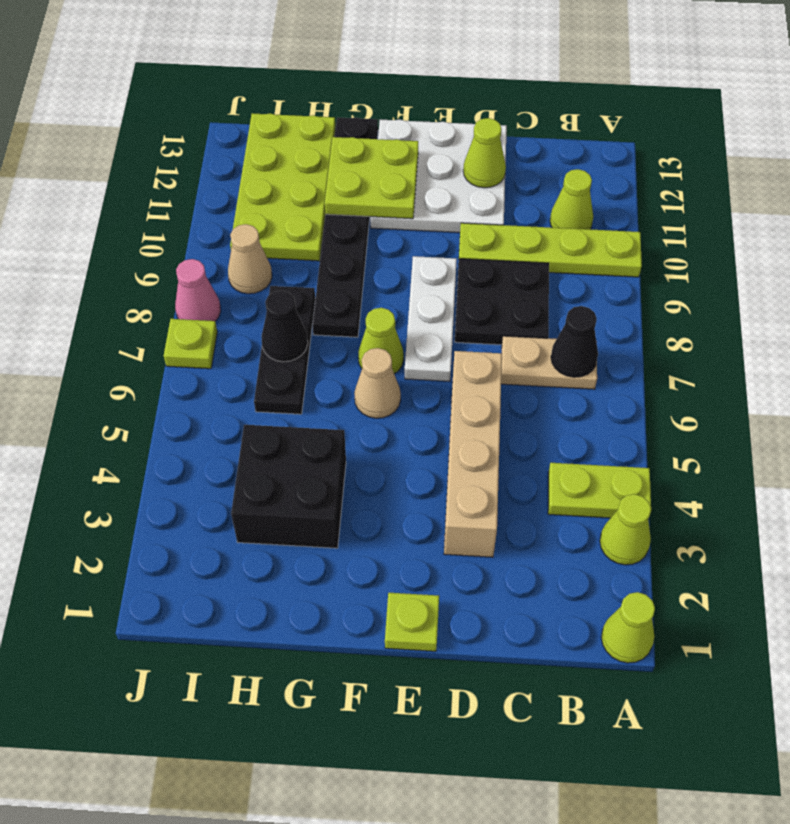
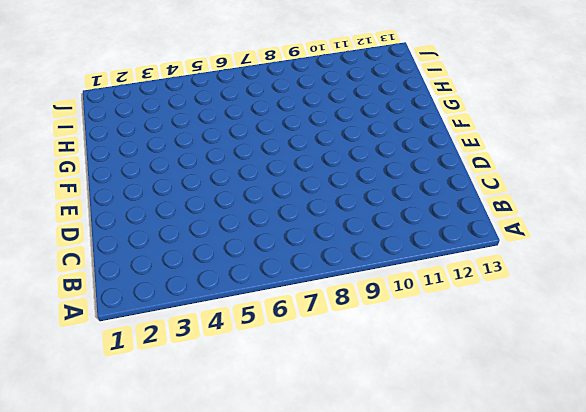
none -> lime cone A1 level 1
none -> lime cone A3 level 1
none -> lime plate A4:B4 level 1

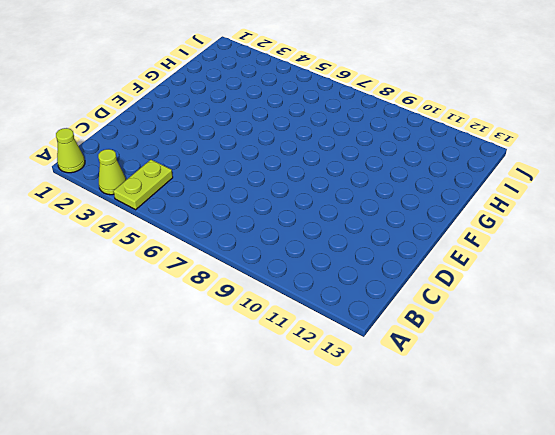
none -> lime plate A10:D10 level 1
none -> tan plate B7:C7 level 1
none -> lime cone B11 level 1

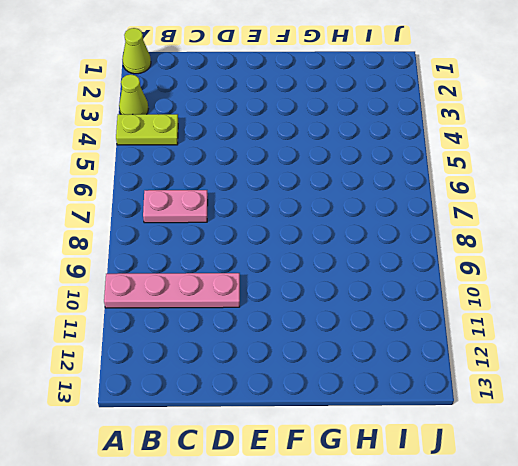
pink plate A10:D10 level 1 -> lime plate A10:D10 level 1
pink plate B7:C7 level 1 -> tan plate B7:C7 level 1
none -> lime cone B11 level 1
none -> black plate C8:D9 level 1
none -> tan brick D3:D6 level 1

